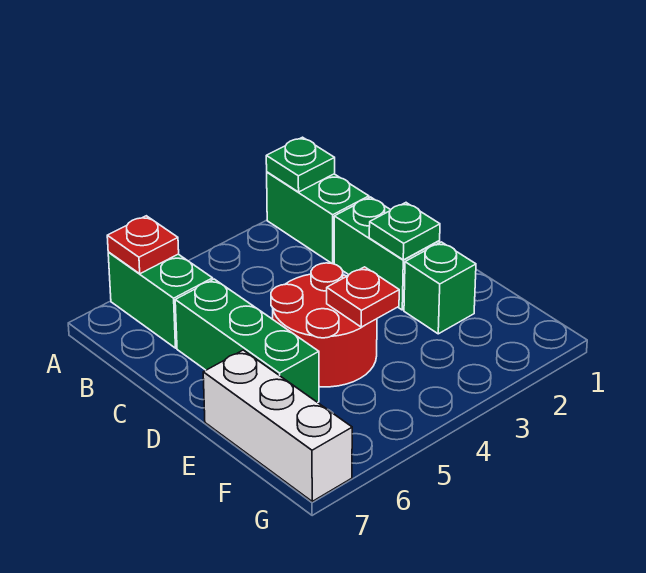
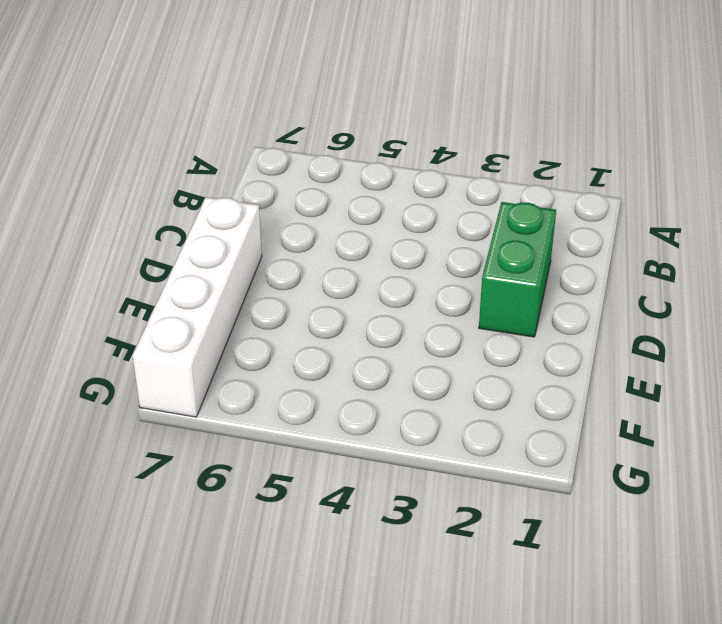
white brick D7:G7 level 1 -> white brick E7:G7 level 1
none -> green brick A2:B2 level 1
none -> green brick A6:B6 level 1

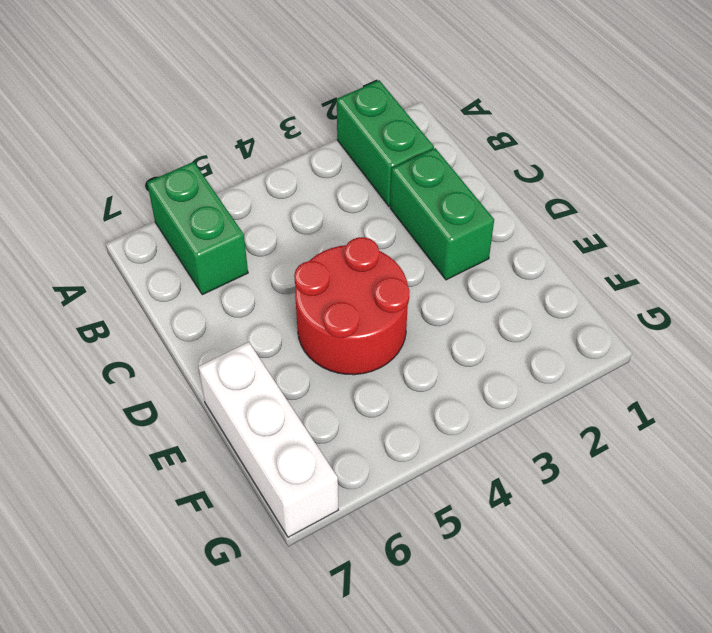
none -> green brick C6:E6 level 1
none -> green brick E2 level 1

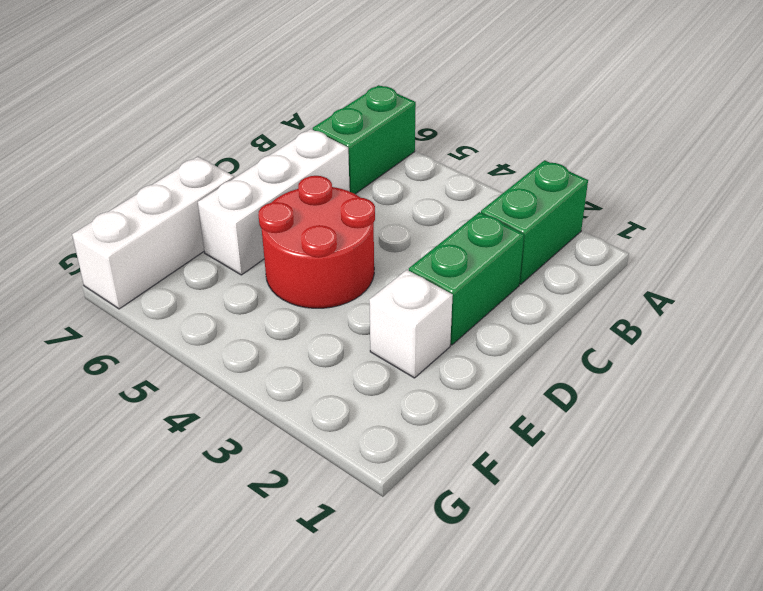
white brick C6:E6 level 1 -> green brick C6:E6 level 1
white brick E2 level 1 -> green brick E2 level 1
none -> green plate A2 level 2
none -> red plate A6 level 2

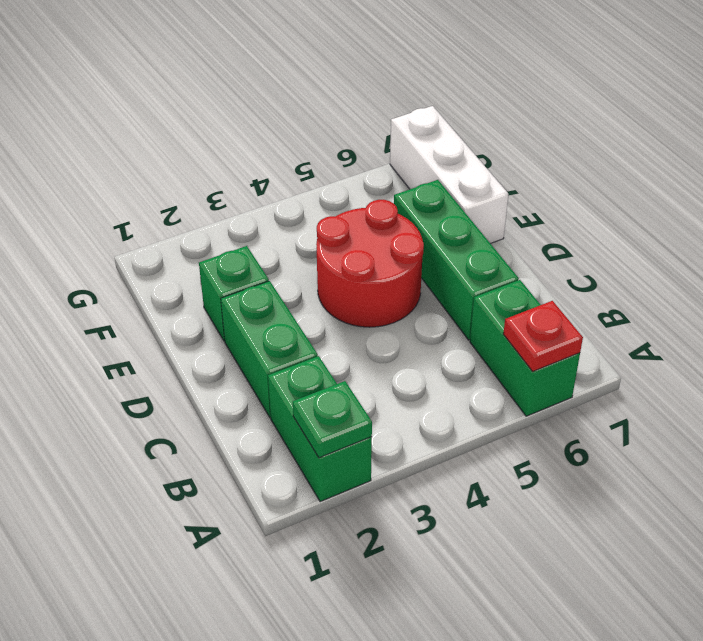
none -> green plate D2 level 2
none -> red plate E4 level 2

